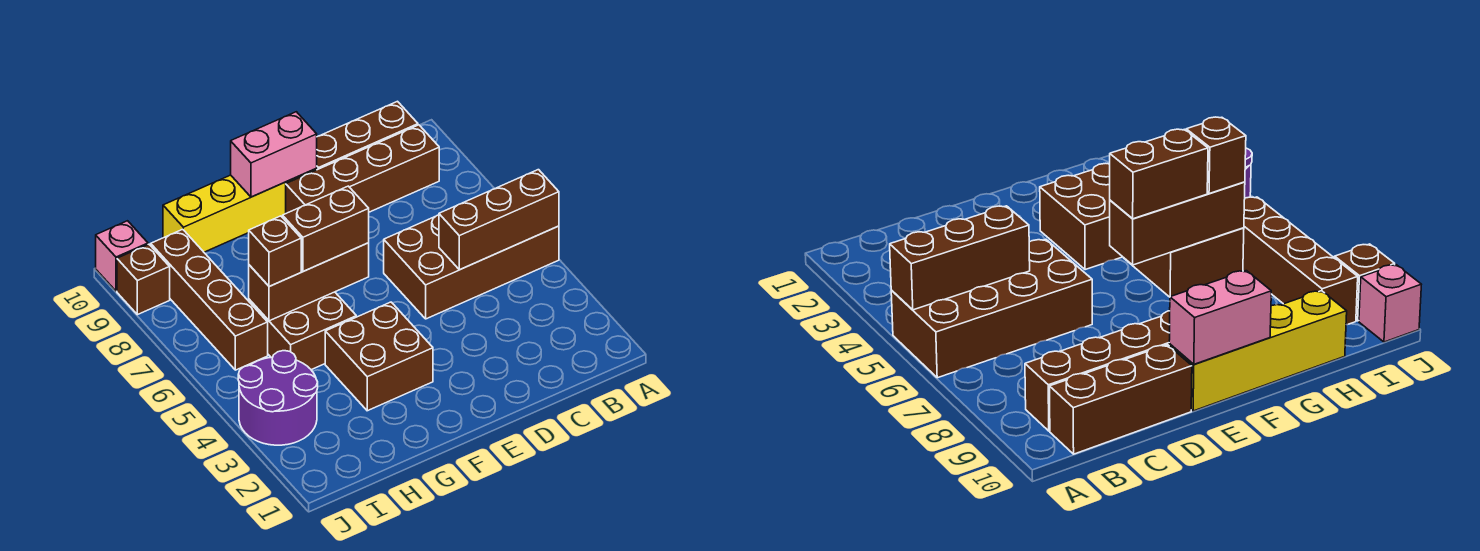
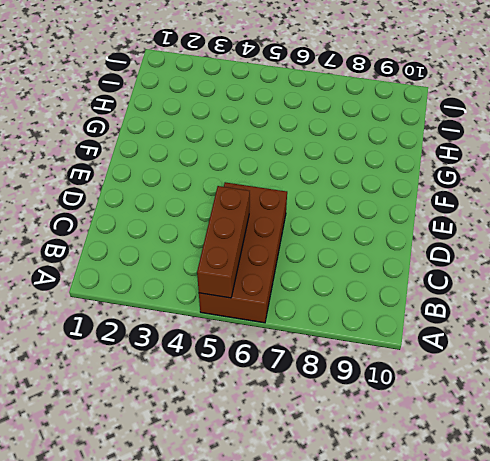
none -> brown brick B9:E9 level 1
none -> brown brick B10:D10 level 1
none -> yellow brick E10:H10 level 1

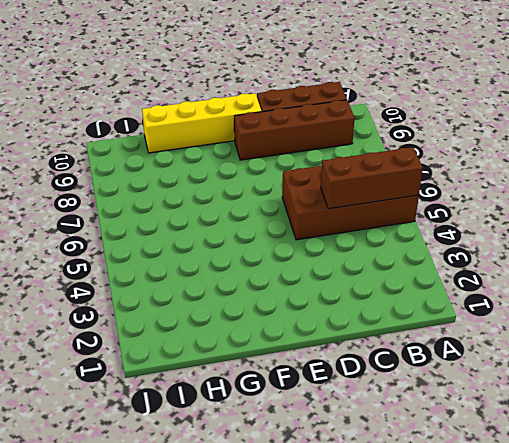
none -> brown brick F3:G4 level 1
none -> brown brick G5:H6 level 1
none -> purple round brick I3:J4 level 1

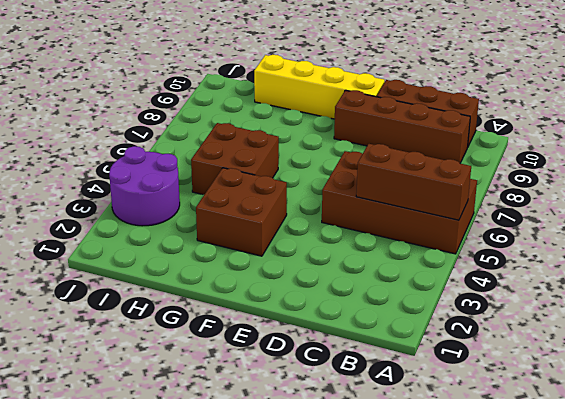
none -> brown brick I6:I9 level 1
none -> brown brick J9 level 1
none -> pink brick J10 level 1

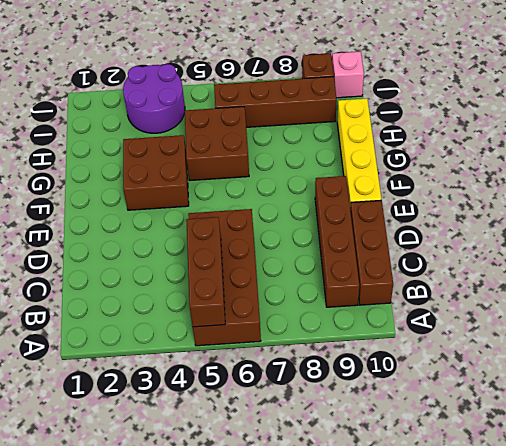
none -> pink brick E10:F10 level 2
none -> brown brick F6:H6 level 2
none -> brown brick F6:G6 level 3

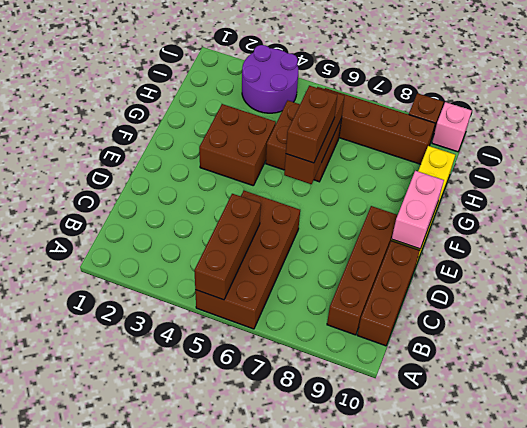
none -> brown brick H6 level 3

